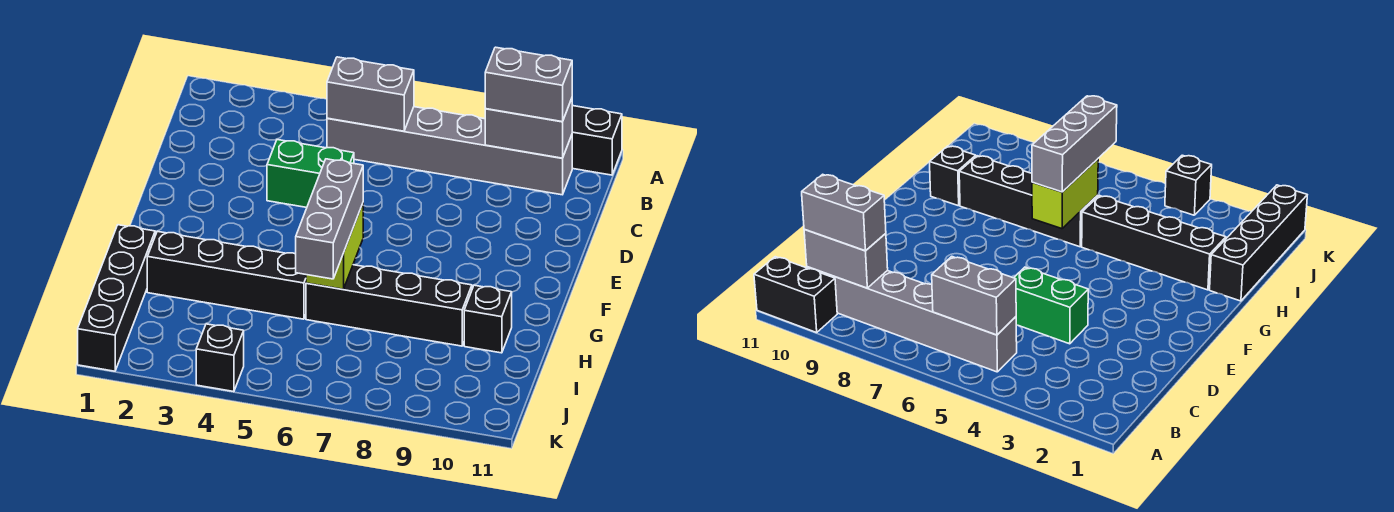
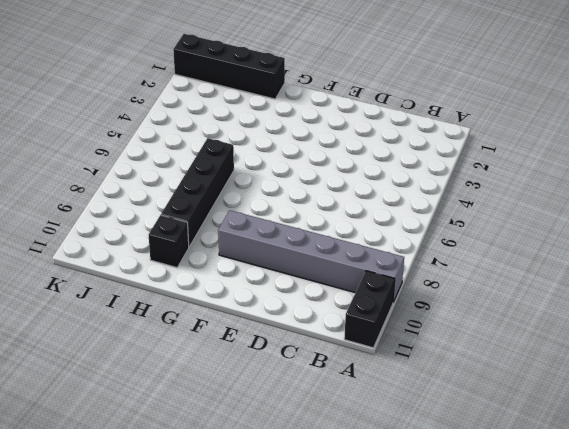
grey brick A9:F9 level 1 -> grey brick B5:B10 level 1
none -> green brick D4:D5 level 1
none -> black brick H2:H5 level 1
none -> black brick K4 level 1

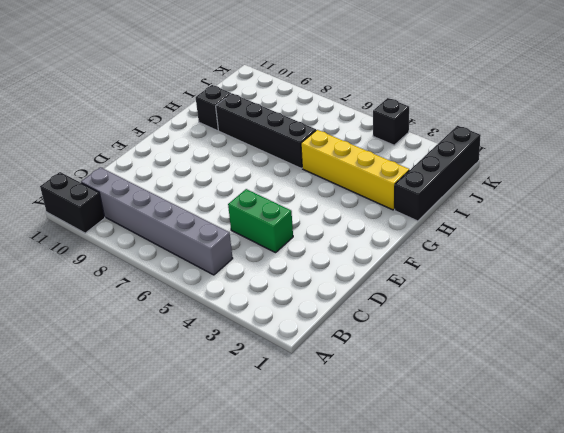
yellow brick H2:H5 level 1 -> black brick H2:H5 level 1
none -> grey brick B5:B6 level 2
none -> grey brick B9:B10 level 2
none -> lime brick G6:H6 level 2

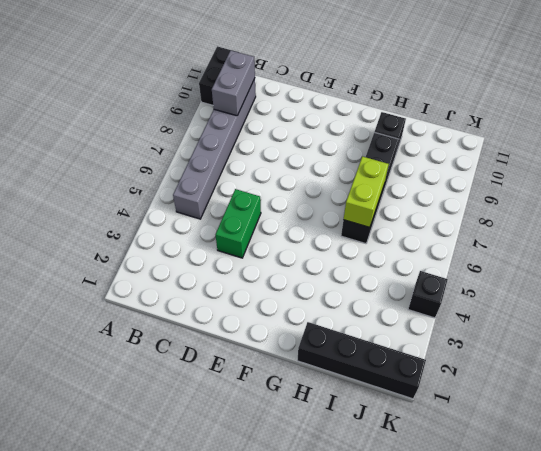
lime brick H6:H7 level 2 -> lime brick G6:H6 level 2
none -> black brick H2:H5 level 1
none -> grey brick B5:B6 level 2
none -> grey brick B9:B10 level 3

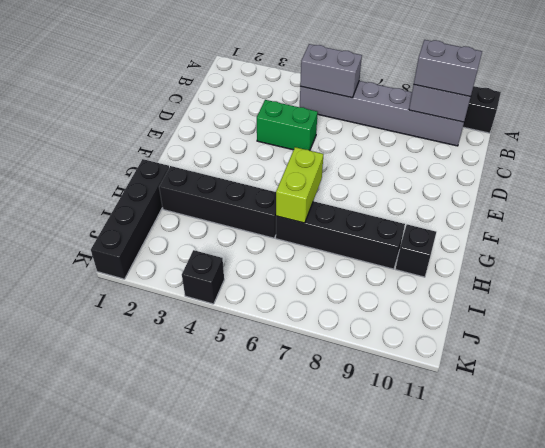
none -> grey brick G6:I6 level 3

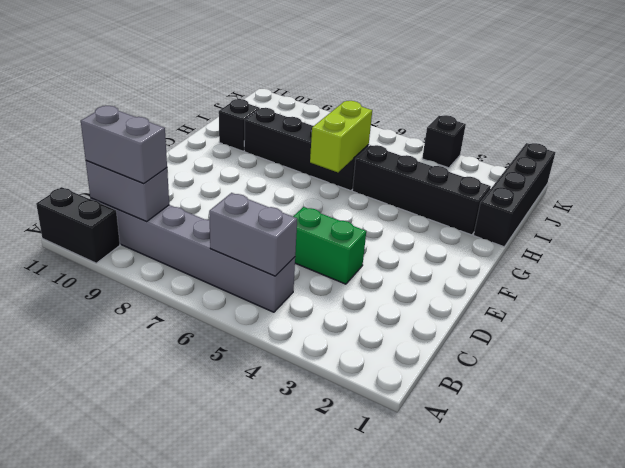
none -> grey brick G6:I6 level 3

